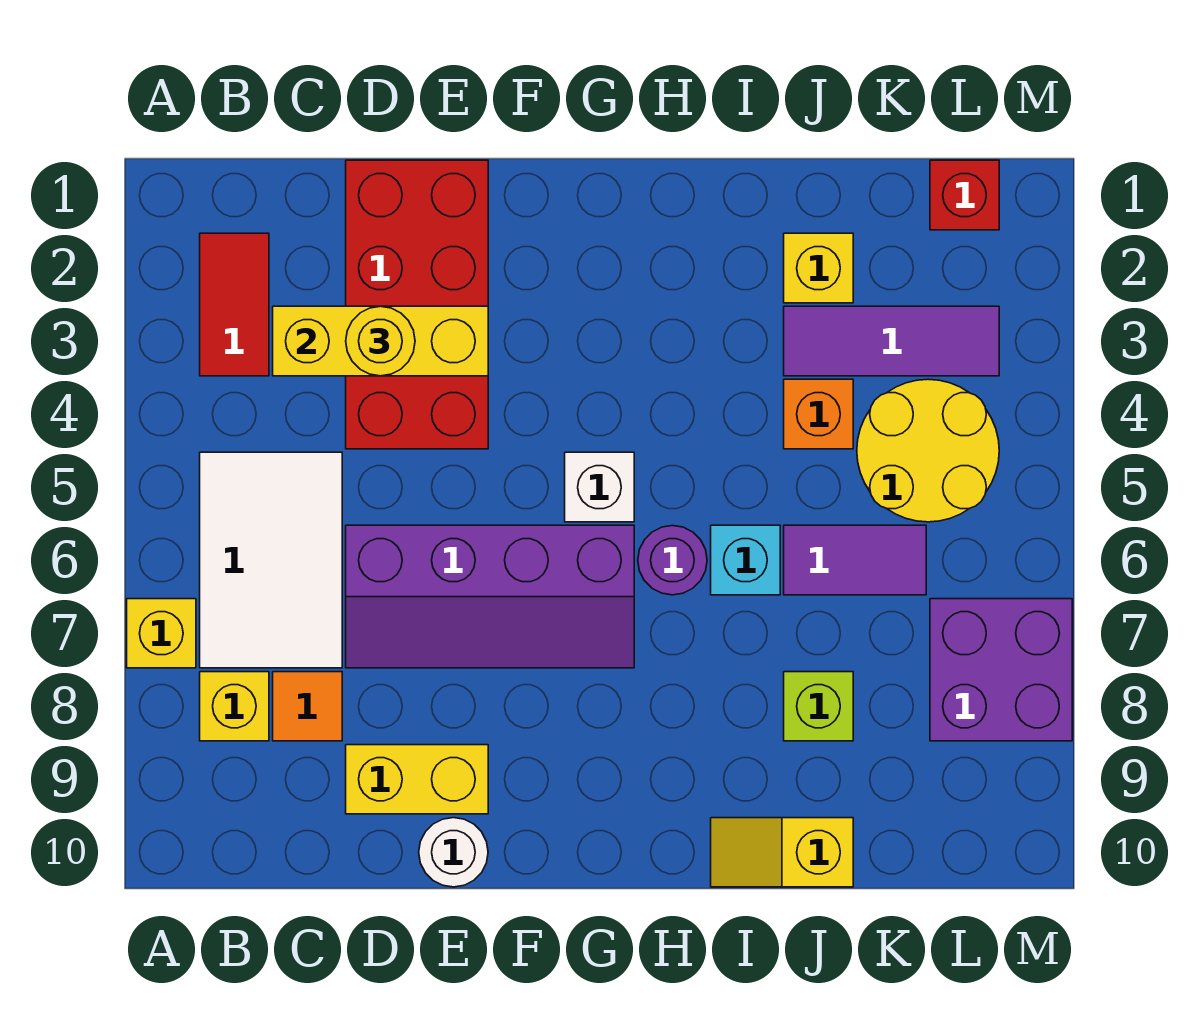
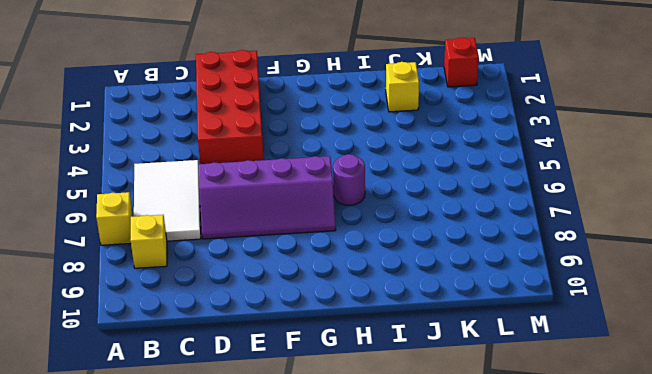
none -> red tile B2:B3 level 1
none -> orange tile C8 level 1
none -> yellow brick D9:E9 level 1

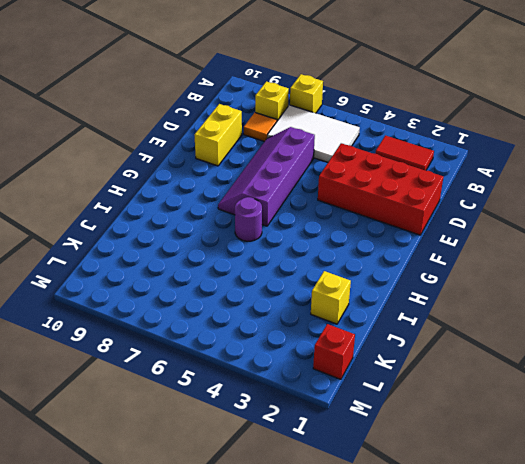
none -> white round brick E10 level 1
none -> white brick G5 level 1
none -> cyan brick I6 level 1

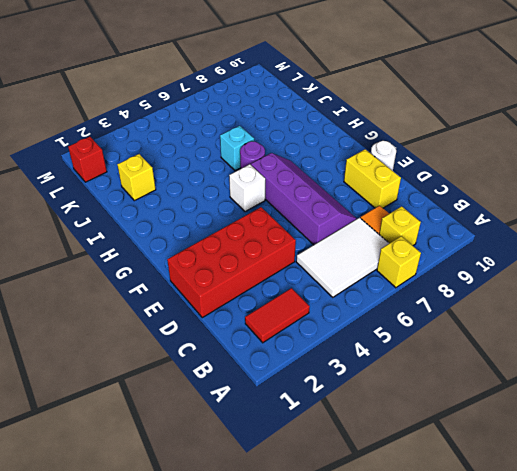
none -> yellow slope I10:J10 level 1 top J
none -> purple tile J3:L3 level 1
none -> orange brick J4 level 1

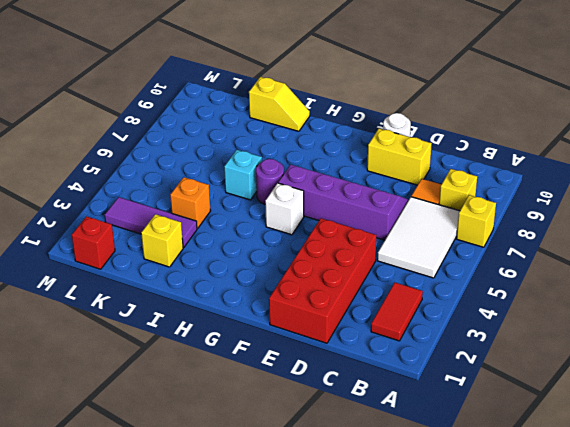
none -> purple tile J6:K6 level 1
none -> lime brick J8 level 1
none -> yellow round brick K4:L5 level 1

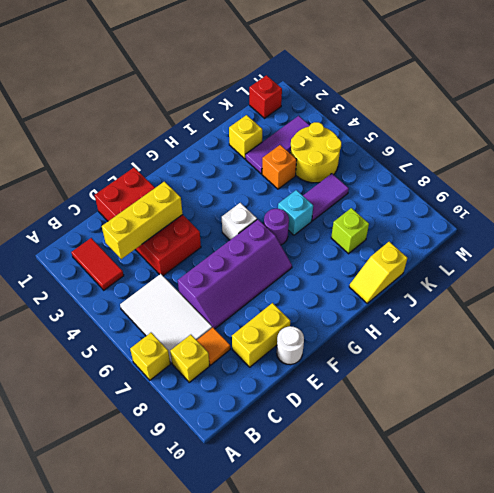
none -> purple brick L7:M8 level 1
none -> yellow round brick D3 level 3

